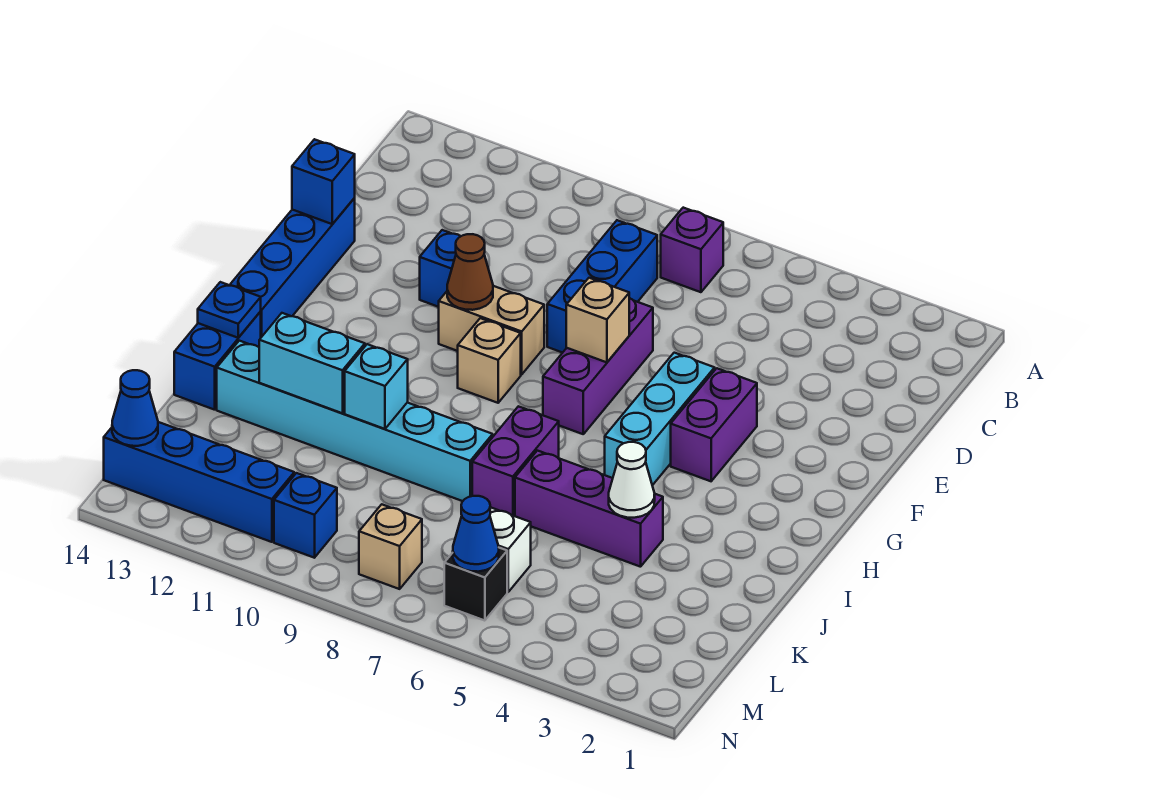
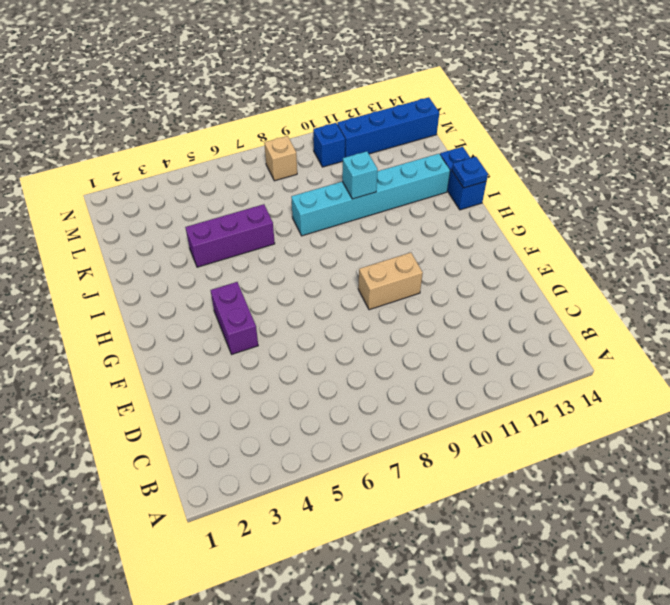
none -> purple brick B7 level 1
none -> blue brick C8:E8 level 1
none -> purple brick E7:G7 level 1

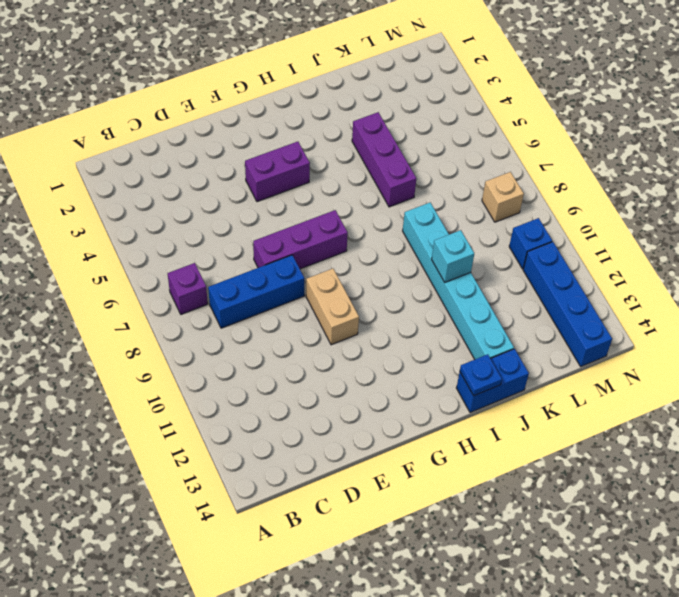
none -> blue brick E11 level 1
none -> blue brick E14:H14 level 1
none -> cyan brick F5:H5 level 1

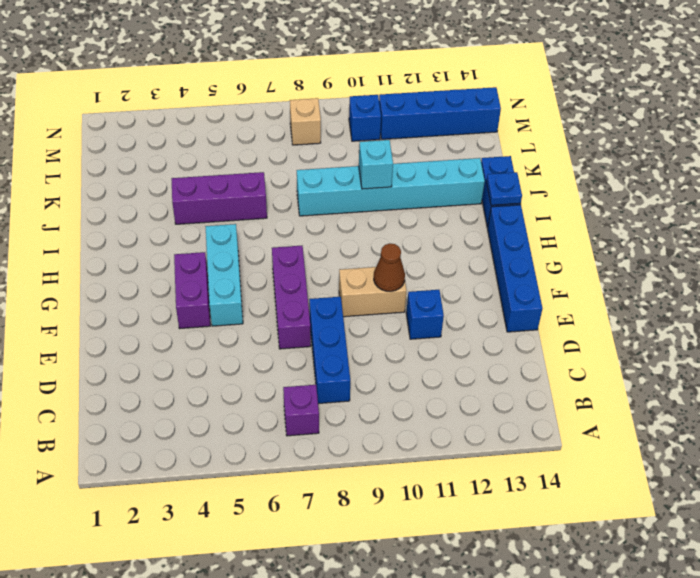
none -> tan brick G9 level 1
none -> purple brick I7:J7 level 1
none -> white brick L6 level 1

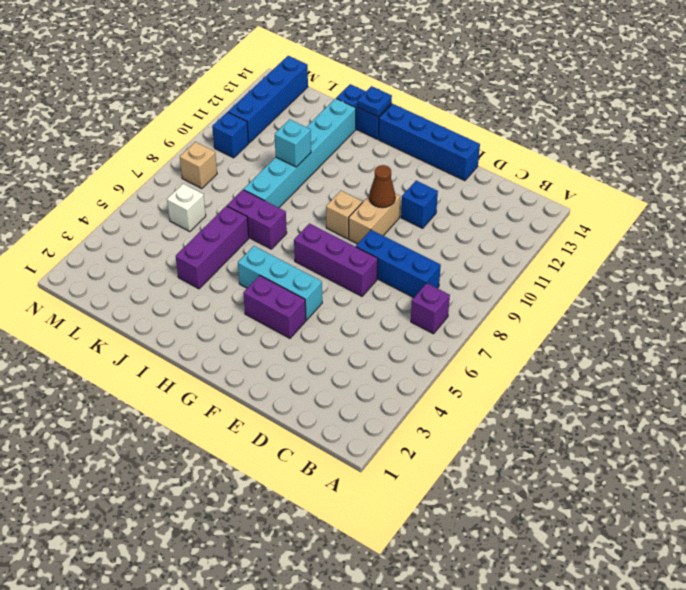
none -> black brick M6 level 1
none -> blue brick E14 level 2
none -> tan brick F7 level 2

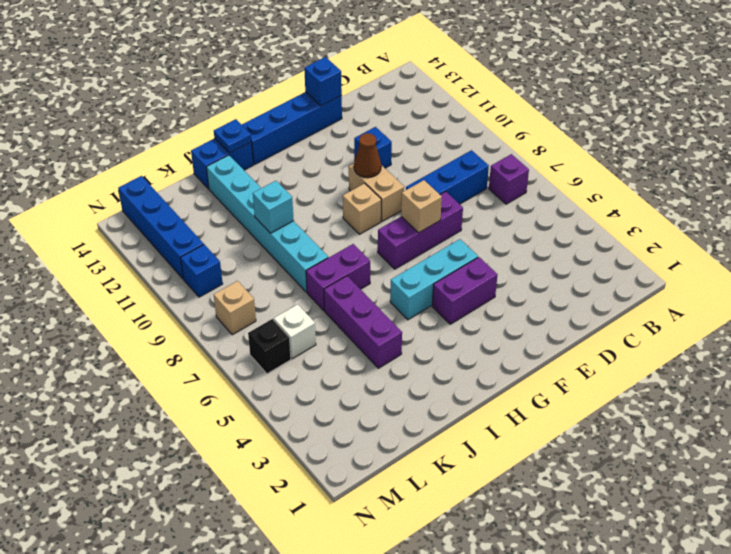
none -> white cone J4 level 2
none -> cyan brick J11:J12 level 2
none -> blue cone M6 level 2

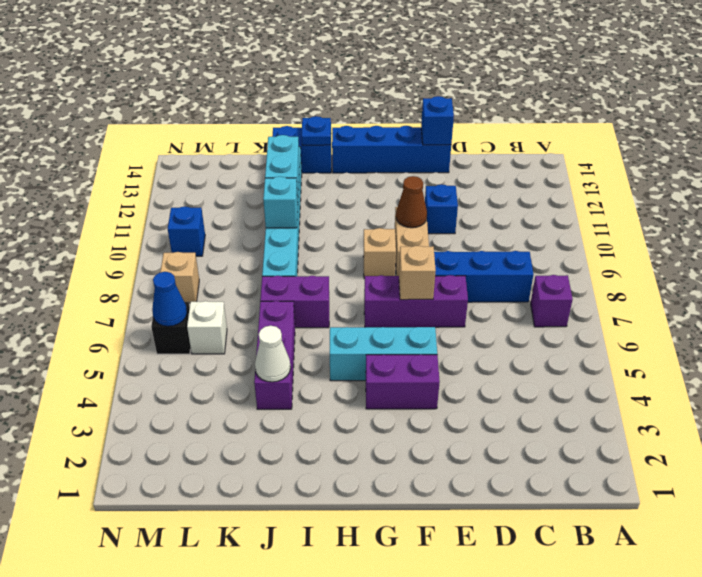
none -> blue brick M11:M14 level 1
none -> blue cone M14 level 2

